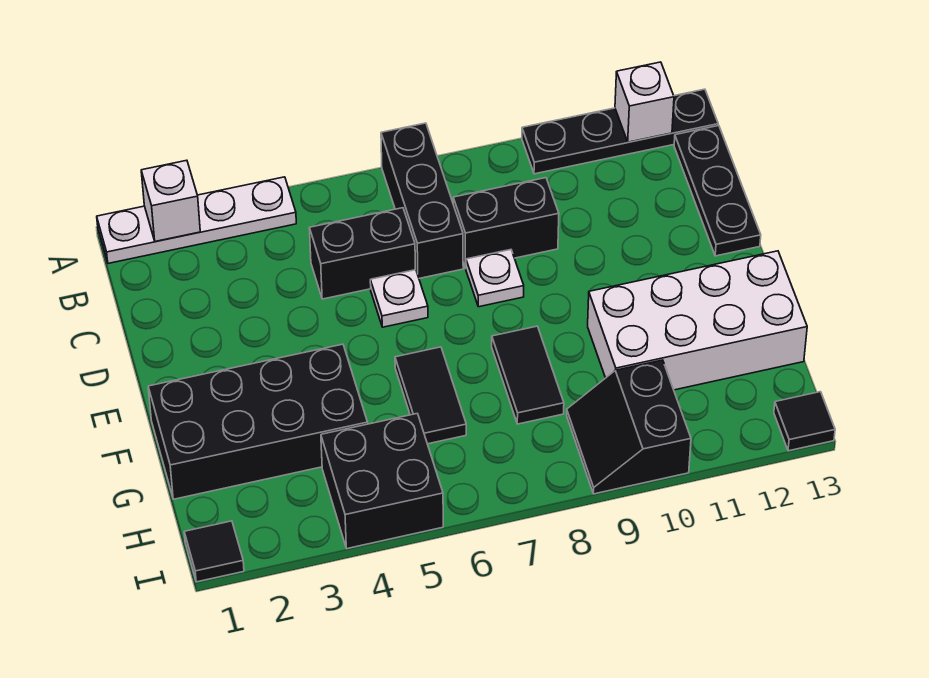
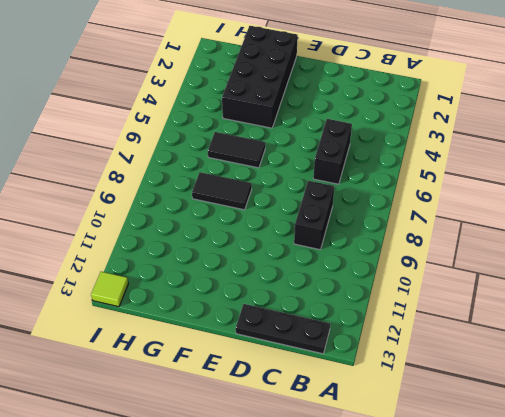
lime tile I13 level 1 -> black tile I13 level 1
none -> white plate A1:A4 level 1
none -> black brick A7:C7 level 1
none -> black plate A10:A13 level 1

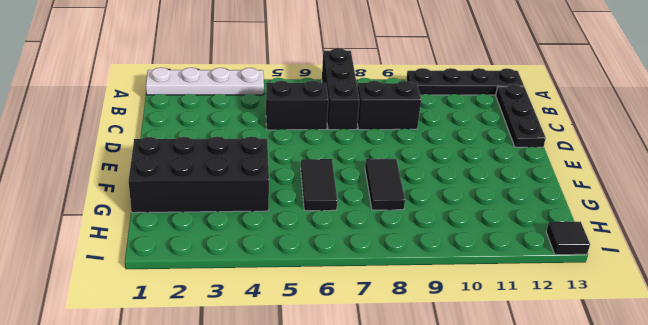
none -> white plate D6 level 1
none -> white plate D8 level 1
none -> white brick F10:G13 level 1

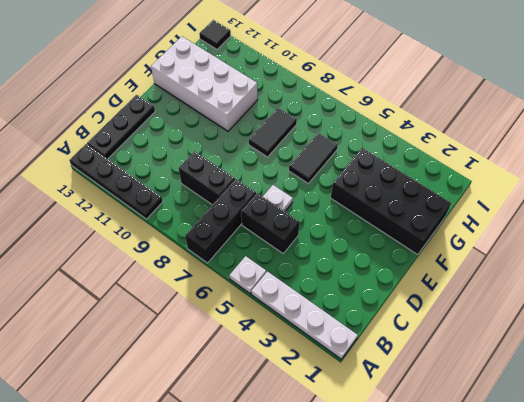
white plate A5 level 1 -> white plate D8 level 1
none -> black brick H4:I5 level 1
none -> black slope H9:I10 level 1 top 10
none -> black tile I1 level 1

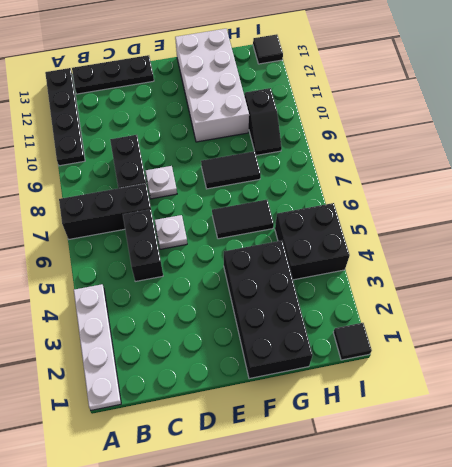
black slope H9:H10 level 1 top 10 -> black slope H9:I10 level 1 top 10
none -> white brick A2 level 2
none -> white brick A12 level 2

